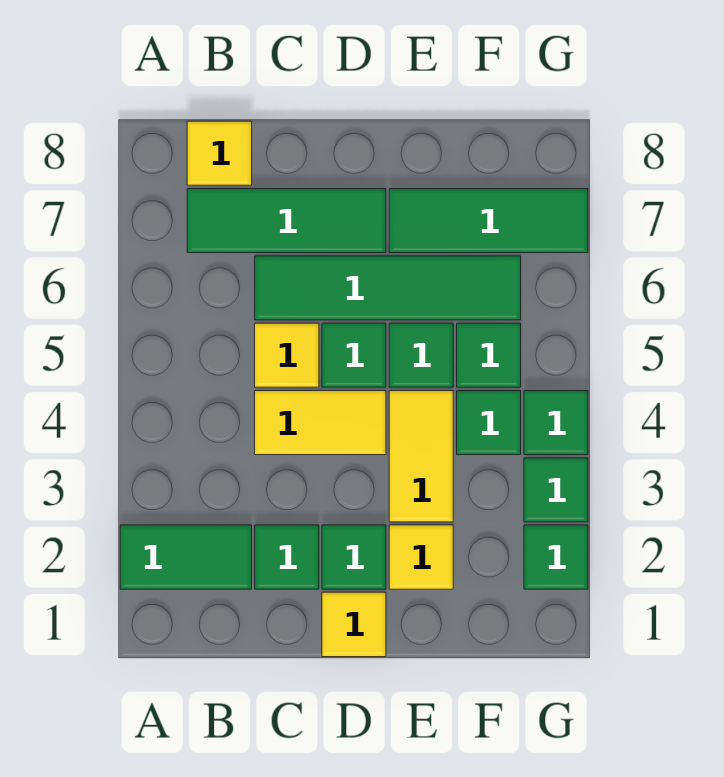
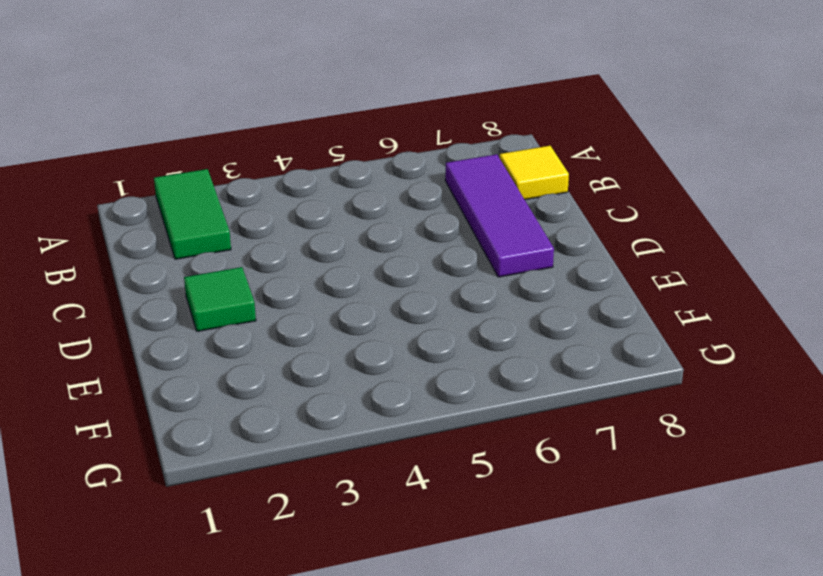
purple tile B7:D7 level 1 -> green tile B7:D7 level 1
none -> green tile C2 level 1
none -> yellow tile C4:D4 level 1
none -> yellow tile C5 level 1

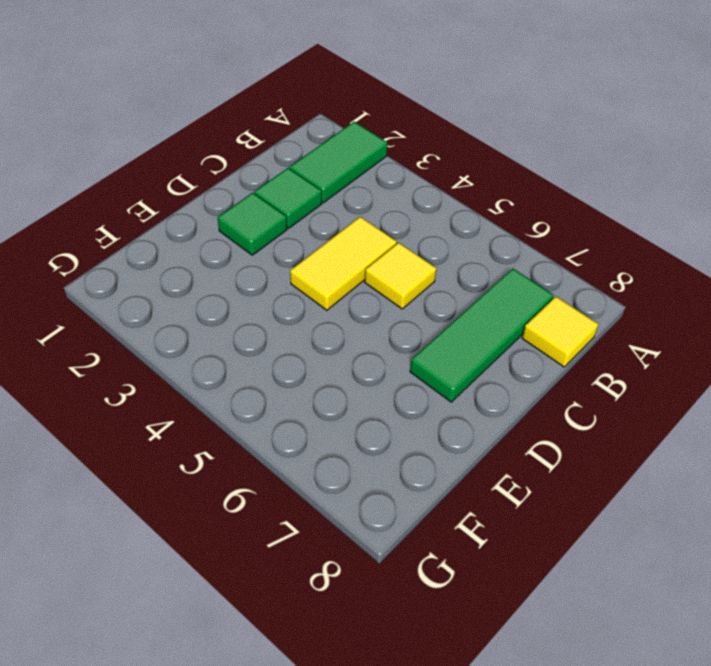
none -> green tile C6:F6 level 1
none -> yellow tile D1 level 1
none -> green tile D5 level 1

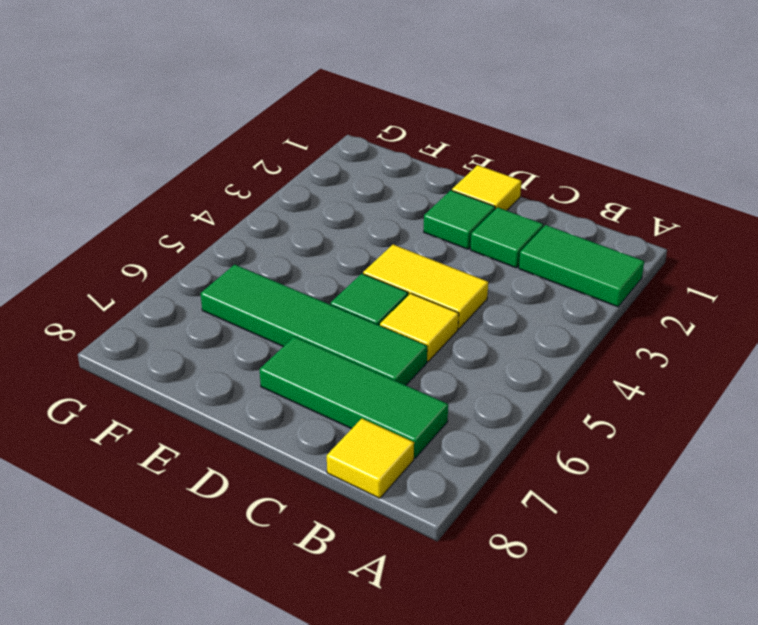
none -> yellow tile E2 level 1
none -> yellow tile E3:E4 level 1
none -> green tile E5 level 1

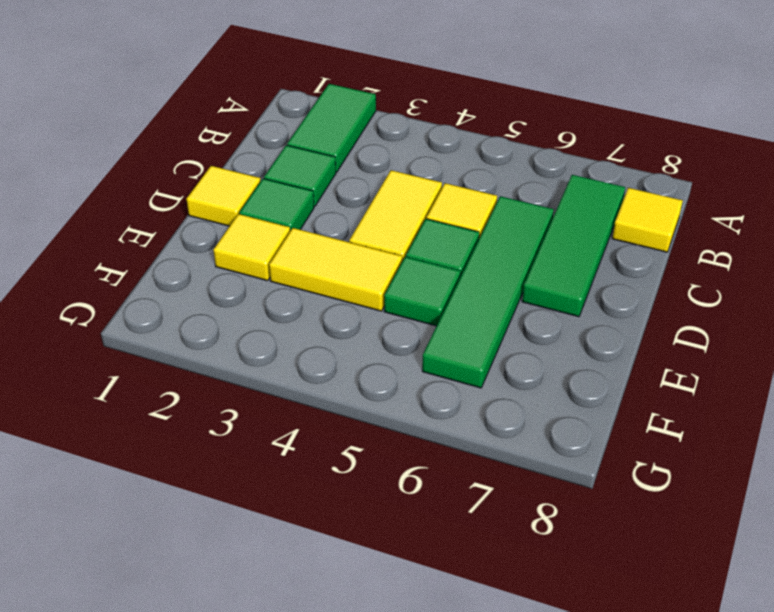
none -> green tile E7:G7 level 1
none -> green tile F4 level 1
none -> green tile F5 level 1

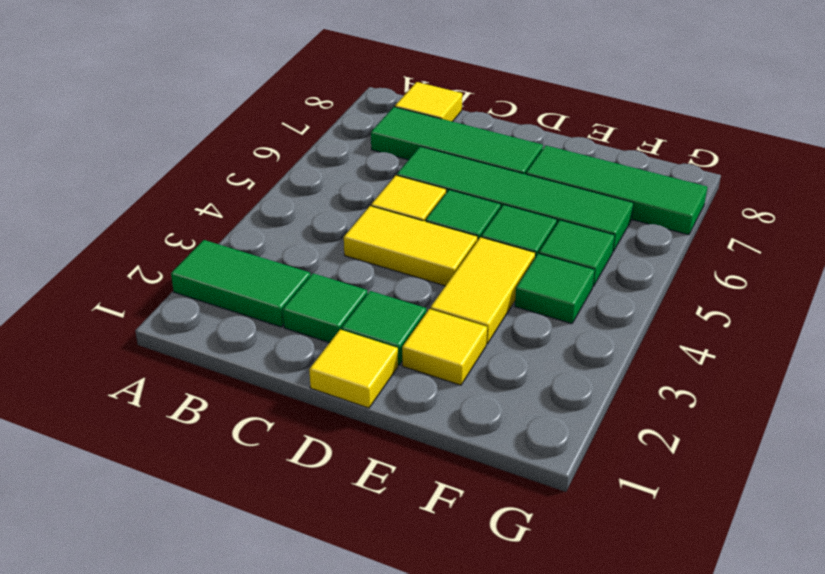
none -> green tile G2 level 1
none -> green tile G3 level 1
none -> green tile G4 level 1

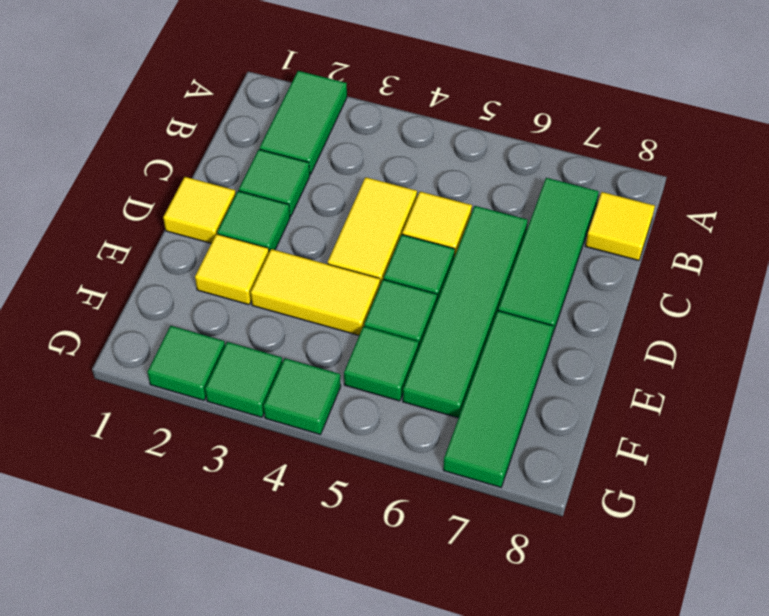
none -> green tile F4 level 1

